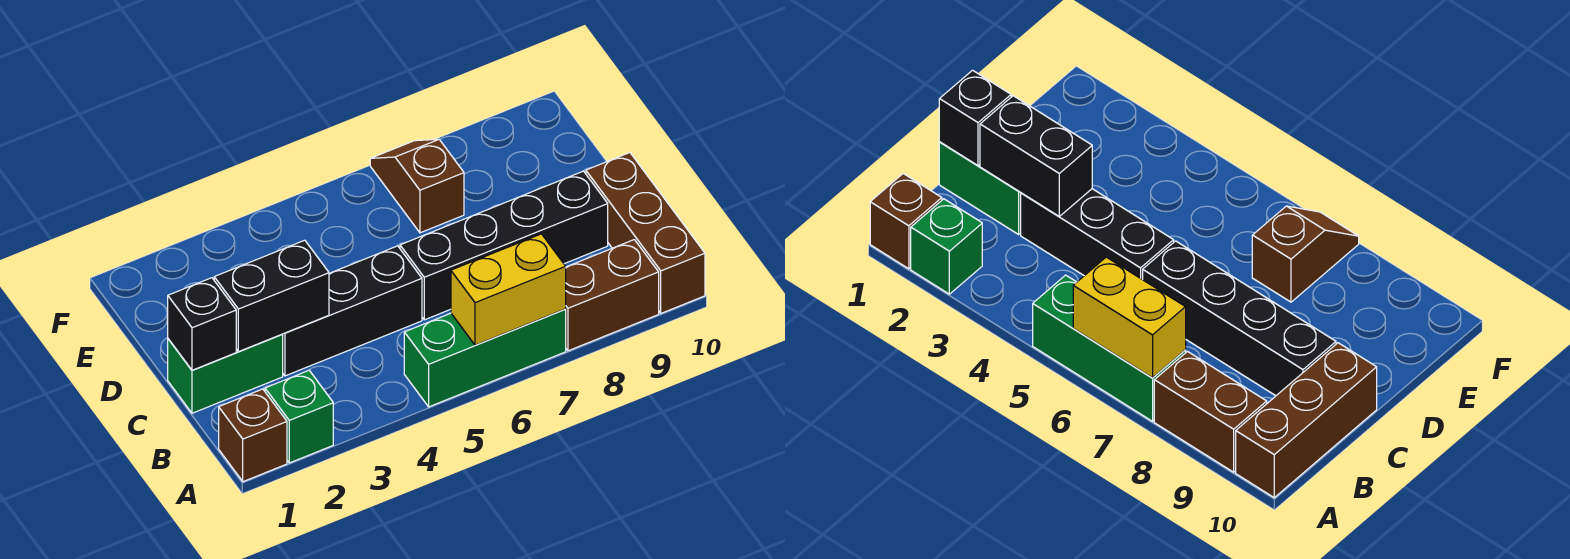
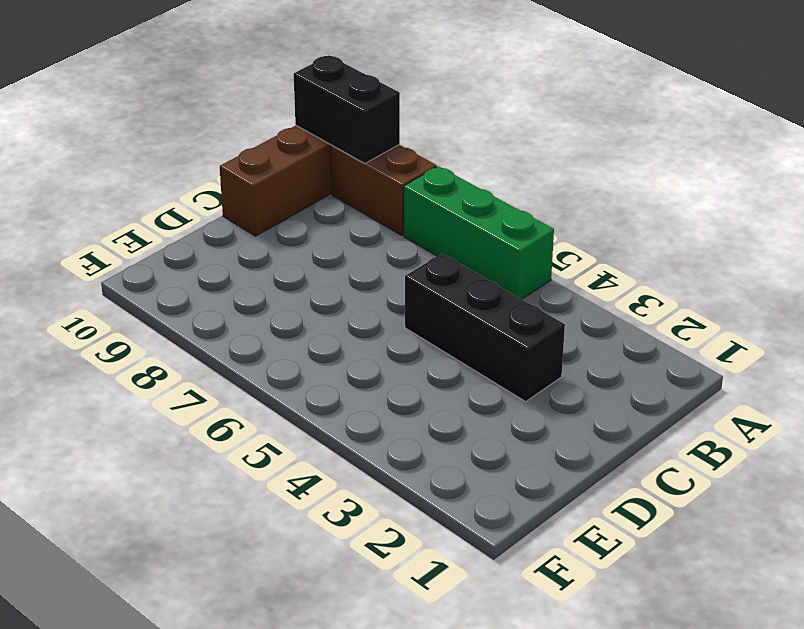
black brick A9:A10 level 2 -> black brick C2:C3 level 2
none -> brown brick A1 level 1
none -> green brick A2 level 1
none -> green brick C1:C2 level 1

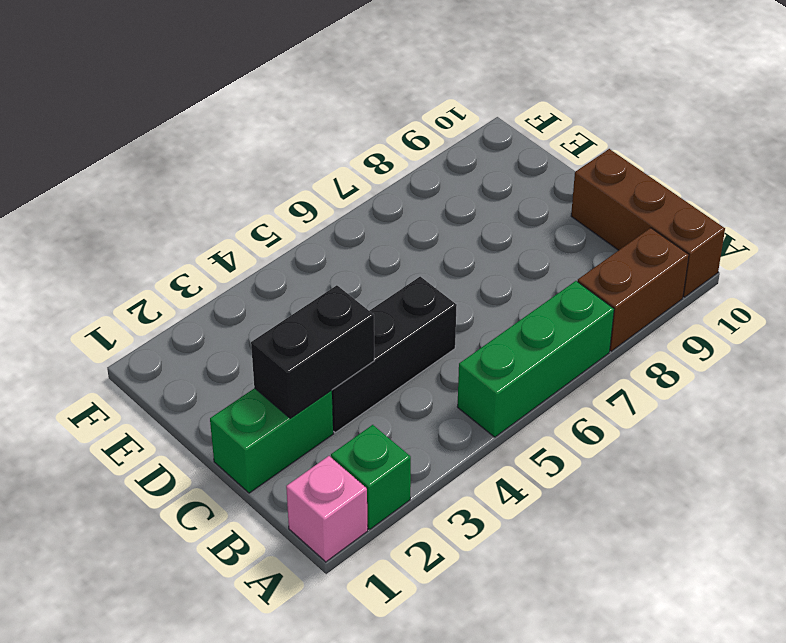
pink brick A1 level 1 -> brown brick A1 level 1
none -> black brick C6:C9 level 1
none -> brown slope E7:F7 level 1 top E
none -> yellow brick A6:A7 level 2

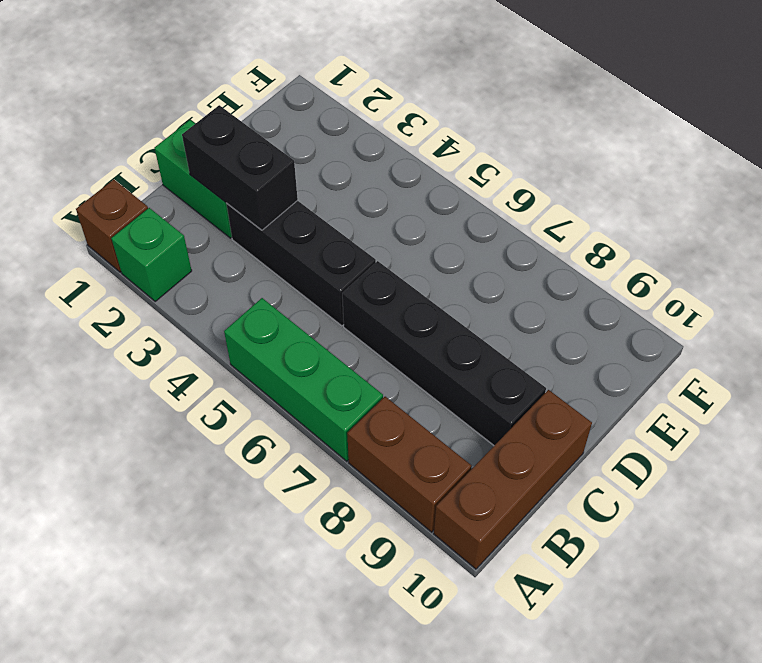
none -> brown slope E7:F7 level 1 top E
none -> yellow brick A6:A7 level 2
none -> black brick C1 level 2

